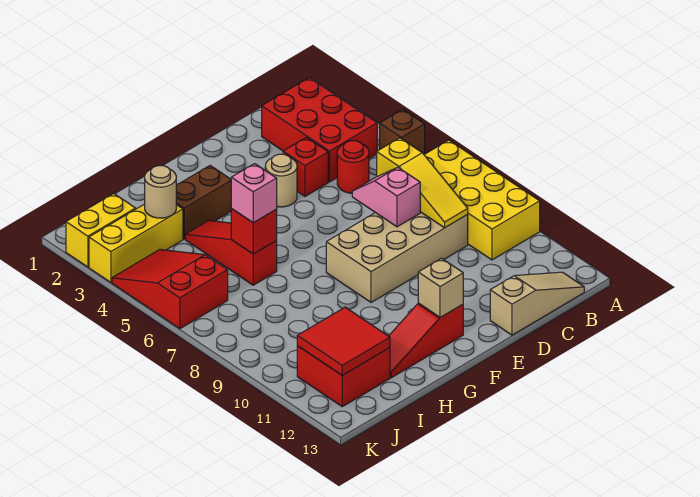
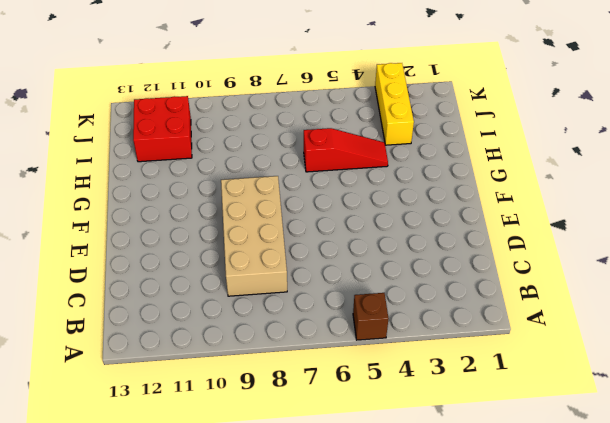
none -> yellow brick A7:B10 level 1
none -> red brick B2:C4 level 1
none -> tan slope B13:D13 level 1 top D

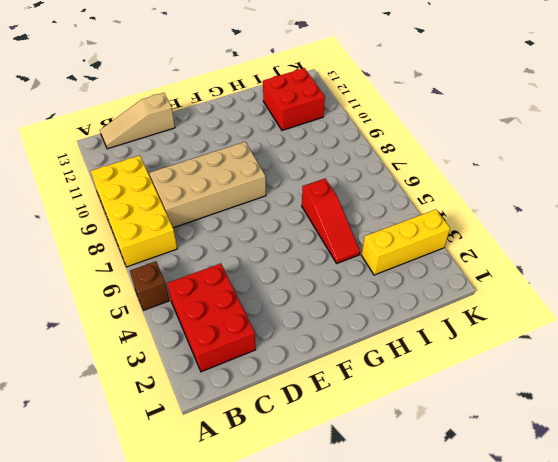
none -> red round brick C5 level 1
none -> red brick D4 level 1
none -> tan round brick E4 level 1

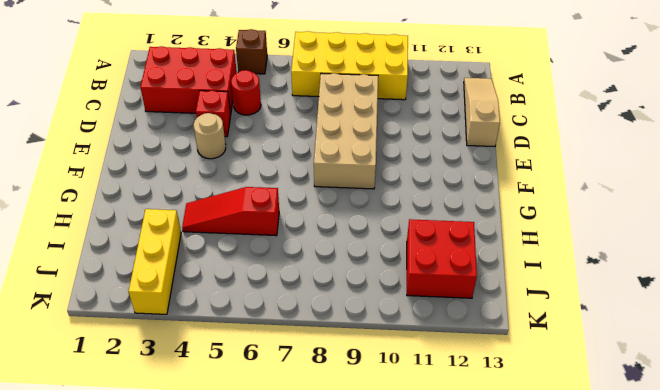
none -> red slope F12:H12 level 1 top F
none -> brown brick G3:H3 level 1
none -> yellow brick J2:K2 level 1

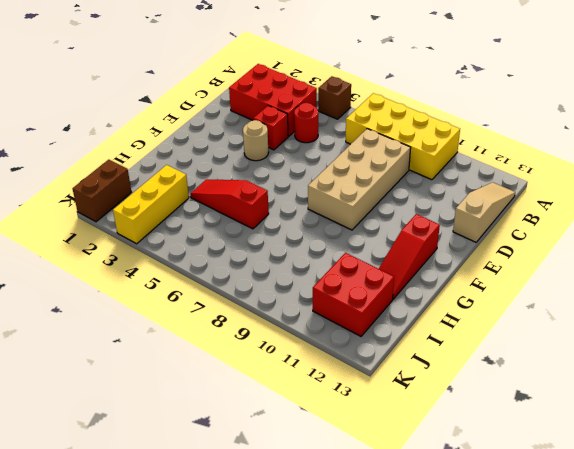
brown brick J1:K1 level 1 -> brown brick G3:H3 level 1
none -> yellow brick J2:K2 level 1
none -> red slope J4:K6 level 1 top 6
none -> yellow slope C7:C9 level 2 top 7

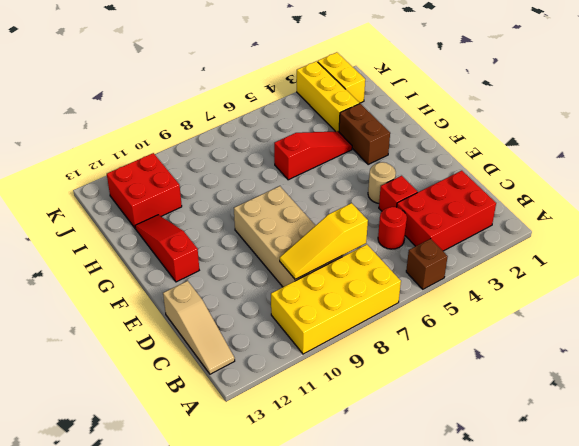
none -> red slope J4:K6 level 1 top 6
none -> pink slope D7:D8 level 2 top 8
none -> tan brick F12 level 2

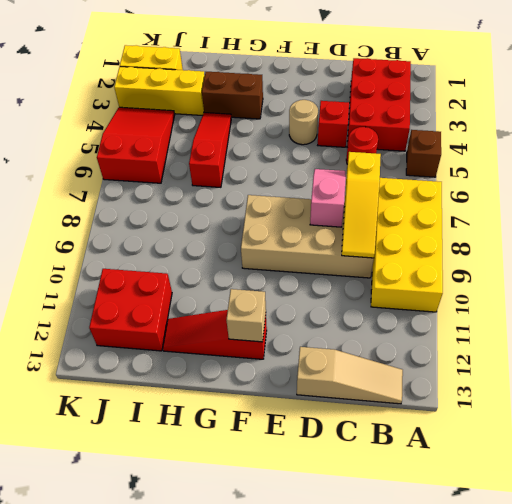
none -> red brick H6 level 2
none -> tan round brick I3 level 2
none -> red tile I11:J12 level 2

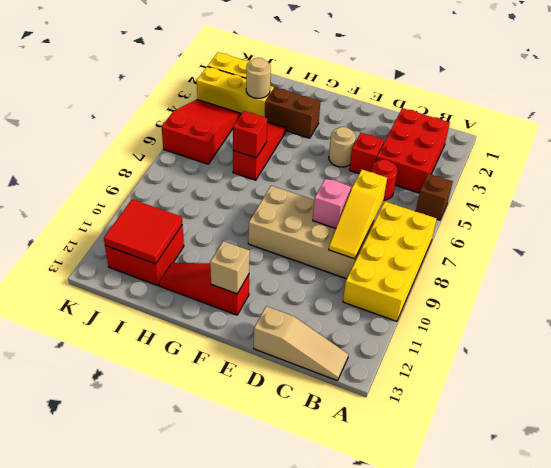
none -> pink brick H6 level 3

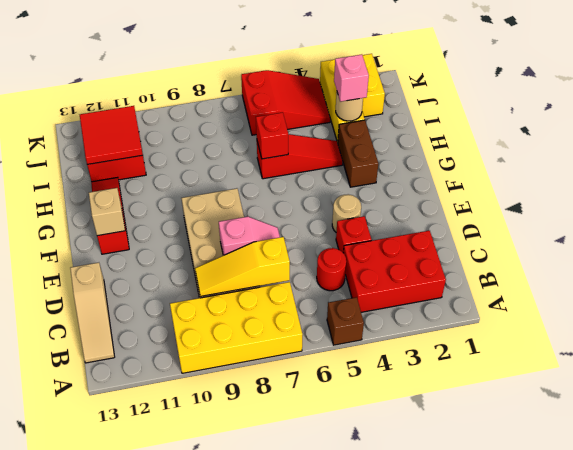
pink brick I3 level 3 -> pink brick H6 level 3

